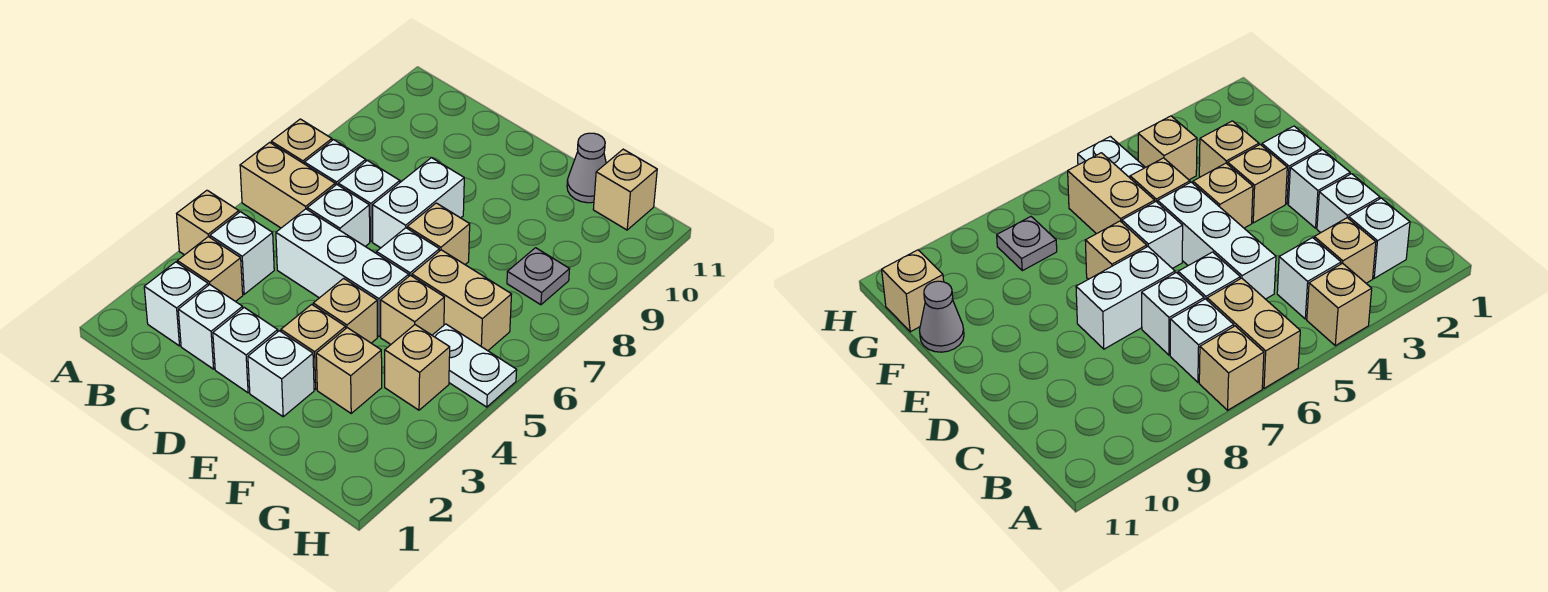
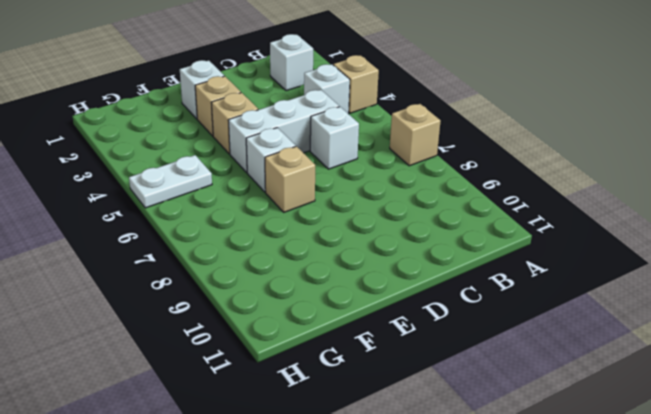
none -> tan brick A6:B6 level 1
none -> tan brick B3 level 1
none -> white brick B7 level 1

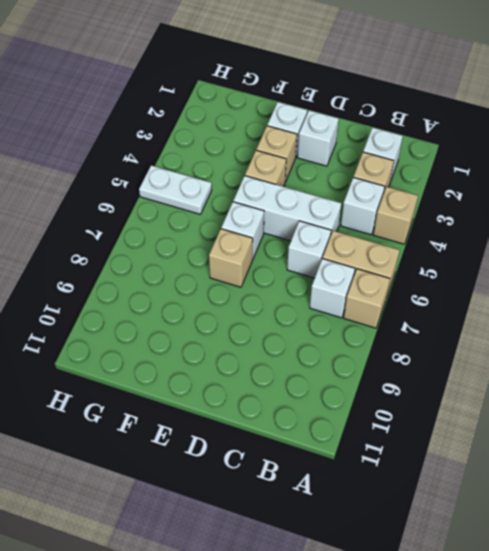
none -> white brick C2 level 1
none -> white brick C7 level 1
none -> white brick D7:D8 level 1

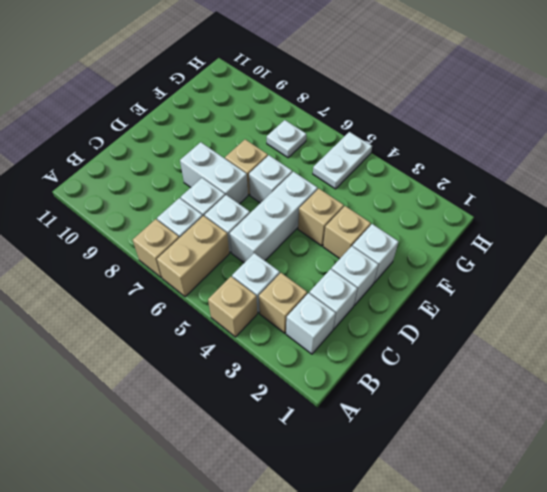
white plate G7 level 1 -> none
none -> tan brick F3 level 1
none -> tan brick F5 level 1
none -> tan brick F6:G6 level 1

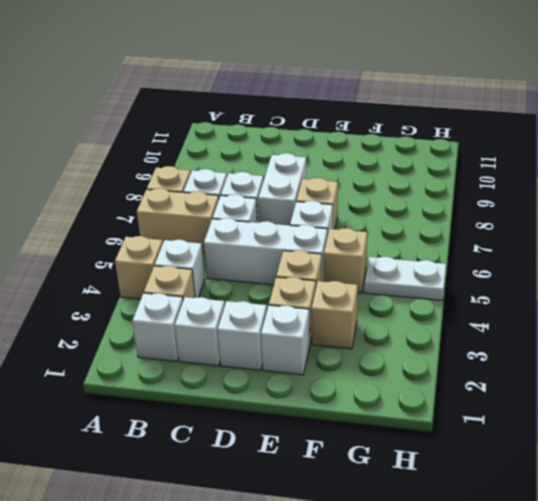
none -> tan brick F6:G6 level 1
none -> grey cone F11 level 1
none -> tan brick G4 level 1

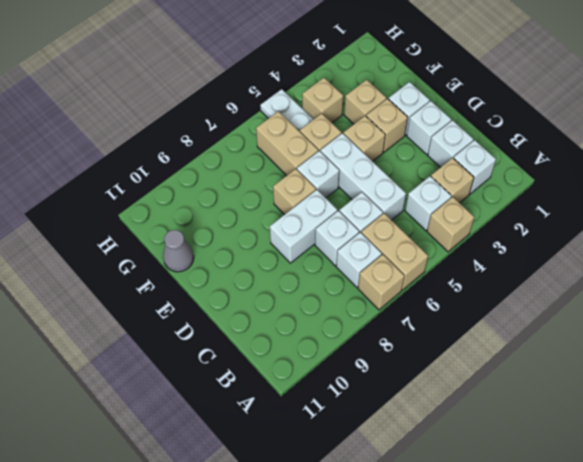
none -> grey plate G8 level 1
none -> tan brick G11 level 1

